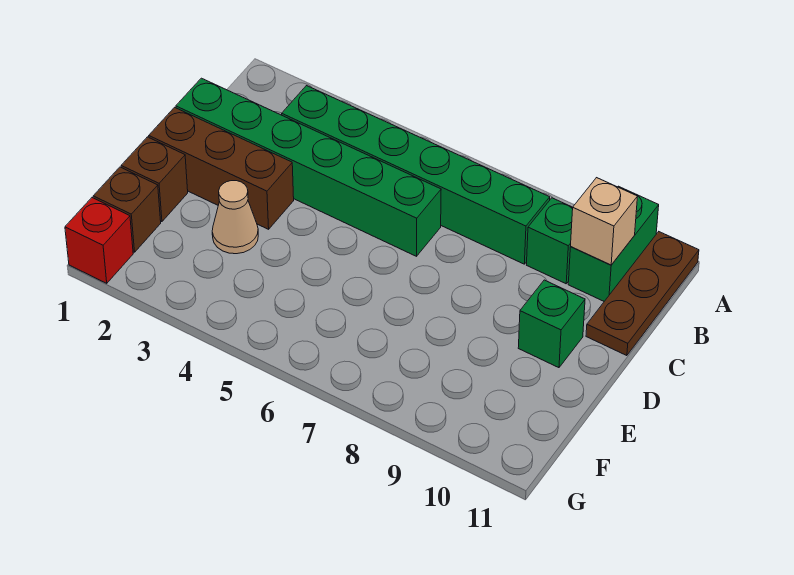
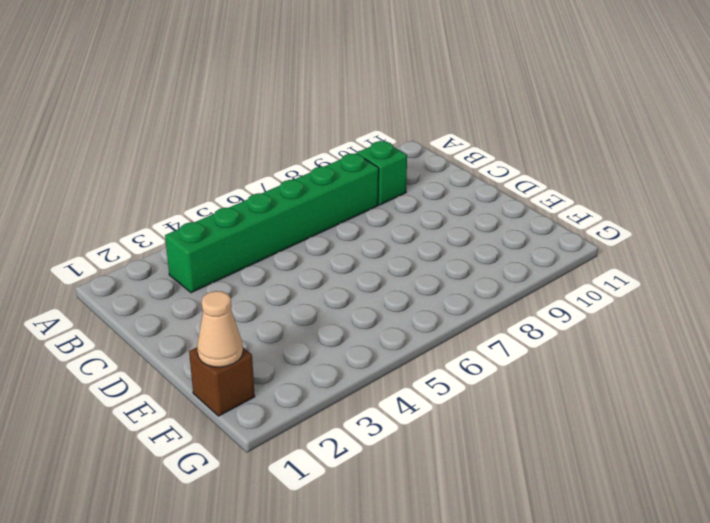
tan cone F1 level 2 -> tan cone E3 level 1
none -> green brick A10:B10 level 1
none -> brown plate A11:C11 level 1
none -> green brick C1:C6 level 1

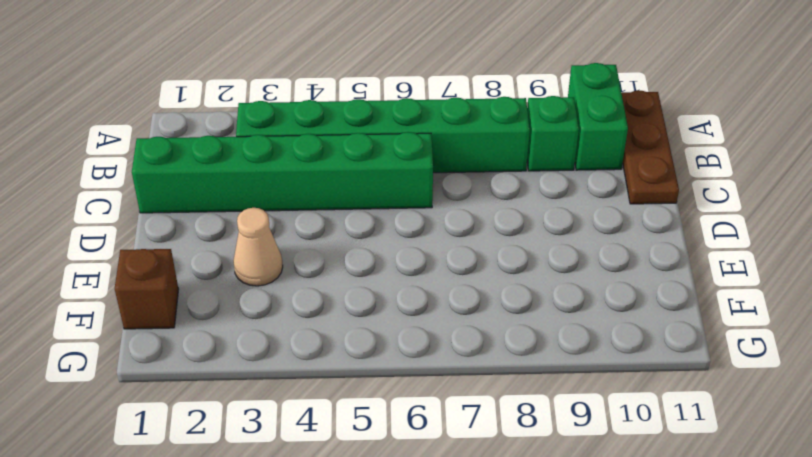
none -> brown brick D1:D3 level 1
none -> green brick D10 level 1
none -> brown brick E1 level 1

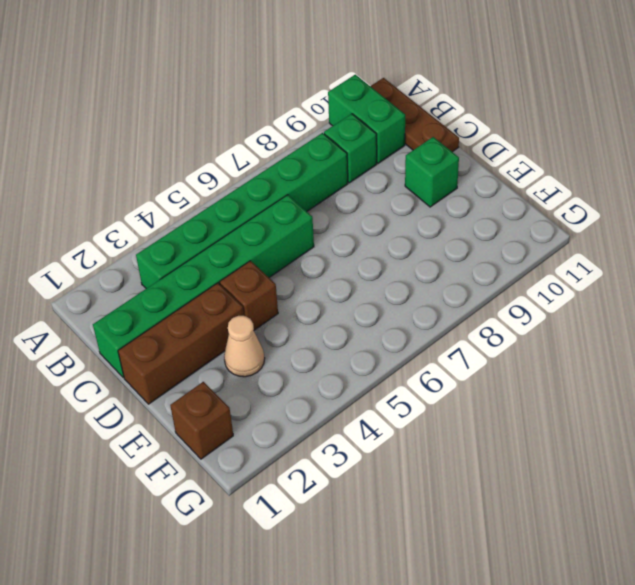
brown brick D4 level 1 -> brown brick E1 level 1
none -> red brick G1 level 1
none -> tan brick B10 level 2

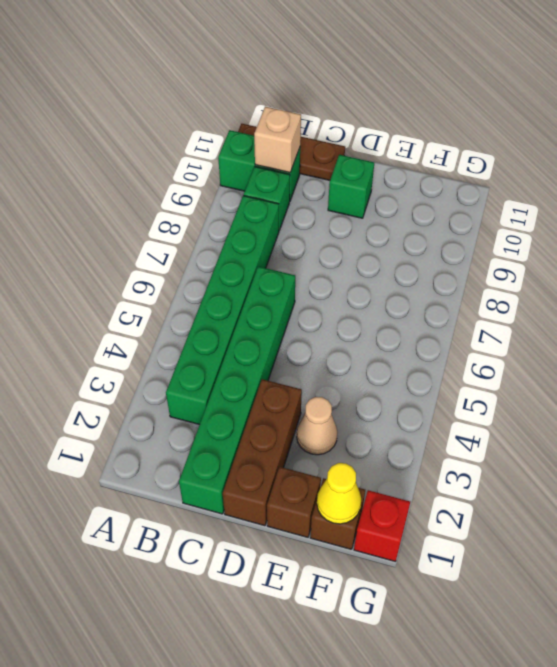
yellow cone F1 level 2 -> none

